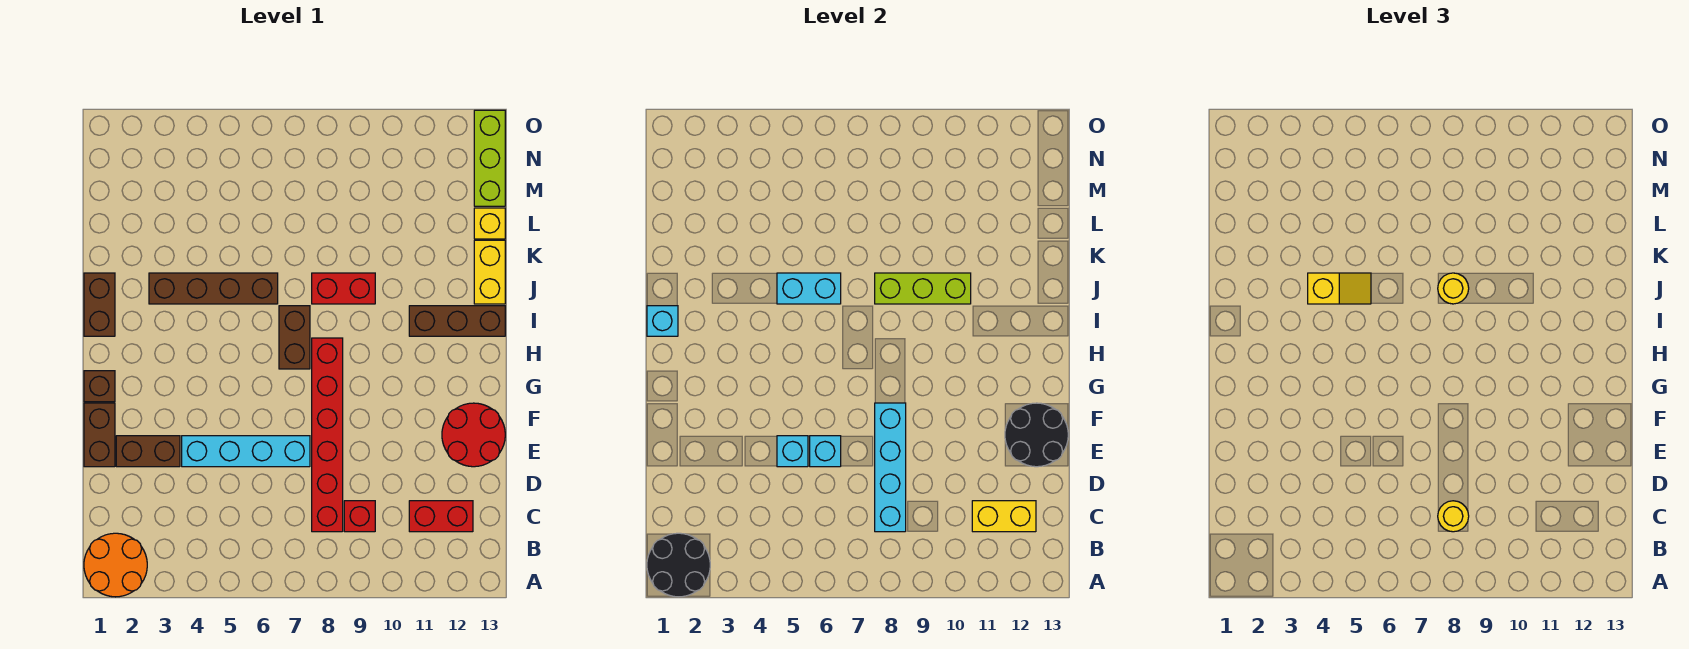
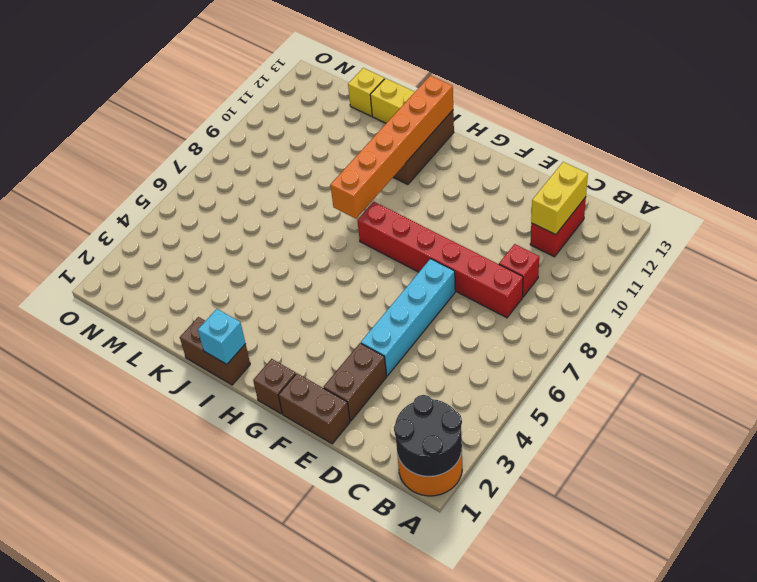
orange brick I8:I13 level 2 -> none
none -> red round brick E12:F13 level 1
none -> brown brick H7:I7 level 1
none -> brown brick J3:J6 level 1

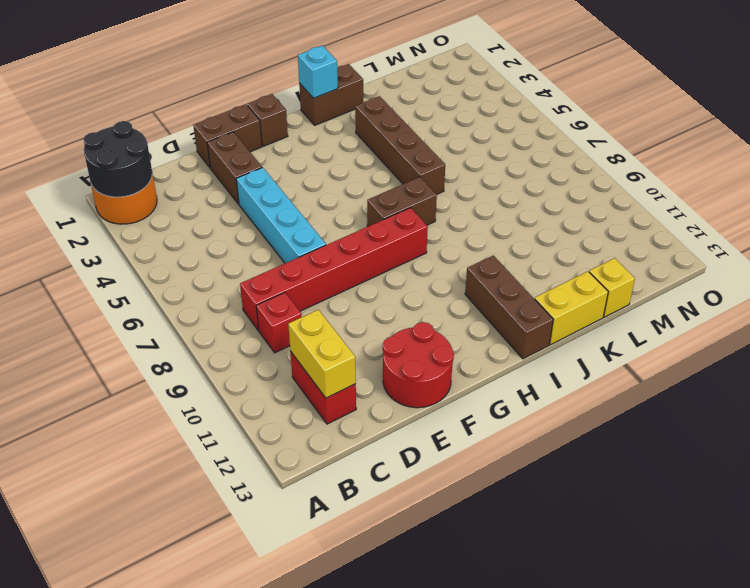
none -> red brick J8:J9 level 1
none -> lime brick M13:O13 level 1
none -> cyan brick C8:F8 level 2

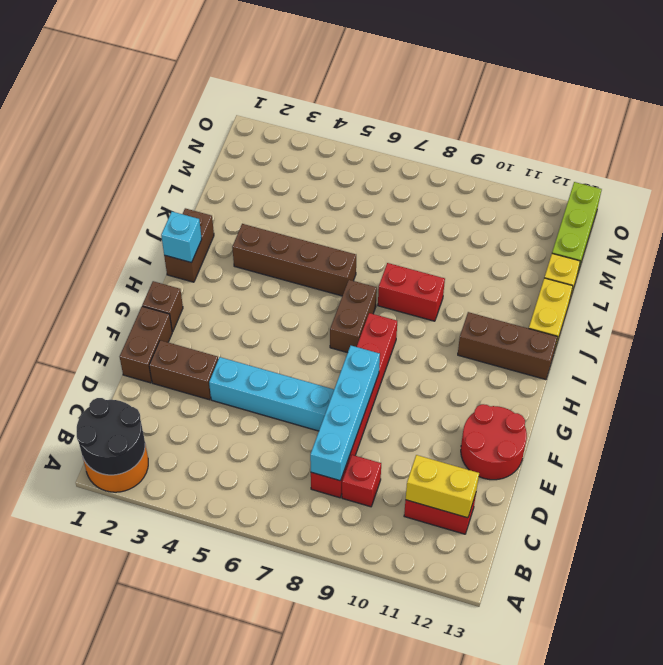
none -> cyan brick E5 level 2
none -> cyan brick E6 level 2
none -> black round brick E12:F13 level 2

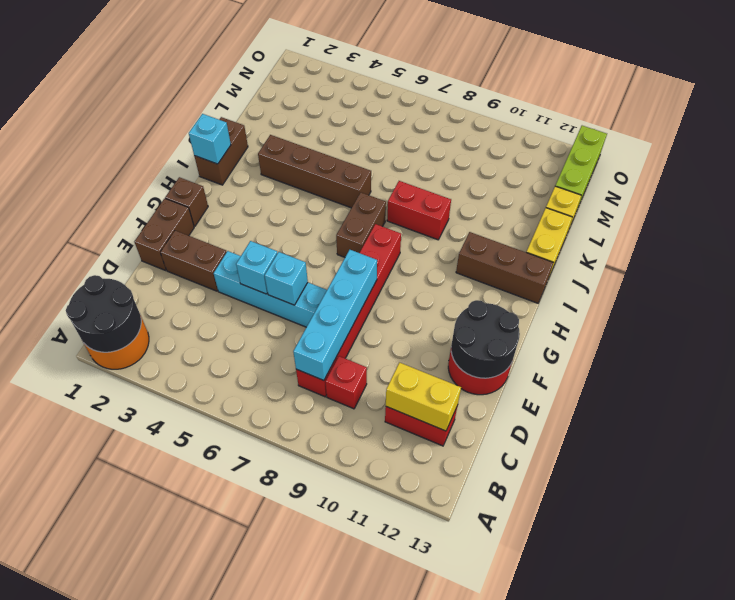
none -> cyan brick J5:J6 level 2
none -> lime brick J8:J10 level 2
none -> yellow round brick C8 level 3

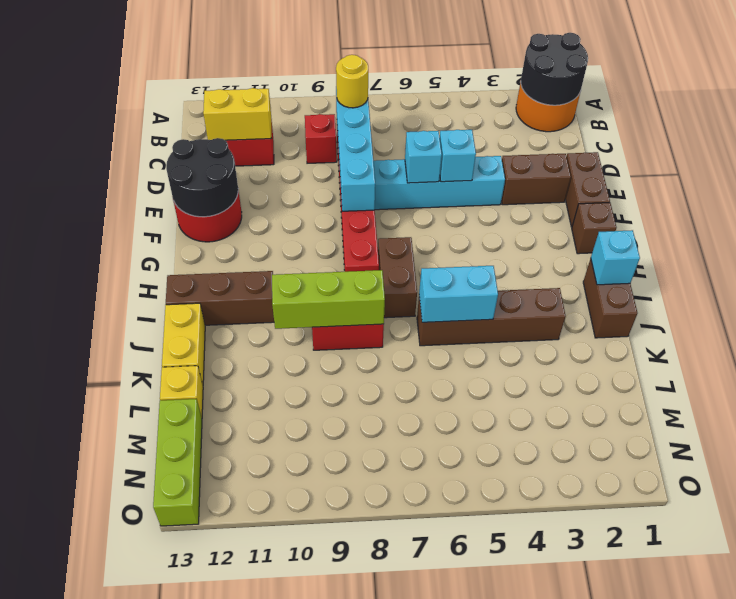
none -> yellow slope J4:J5 level 3 top 4
none -> yellow round brick J8 level 3

